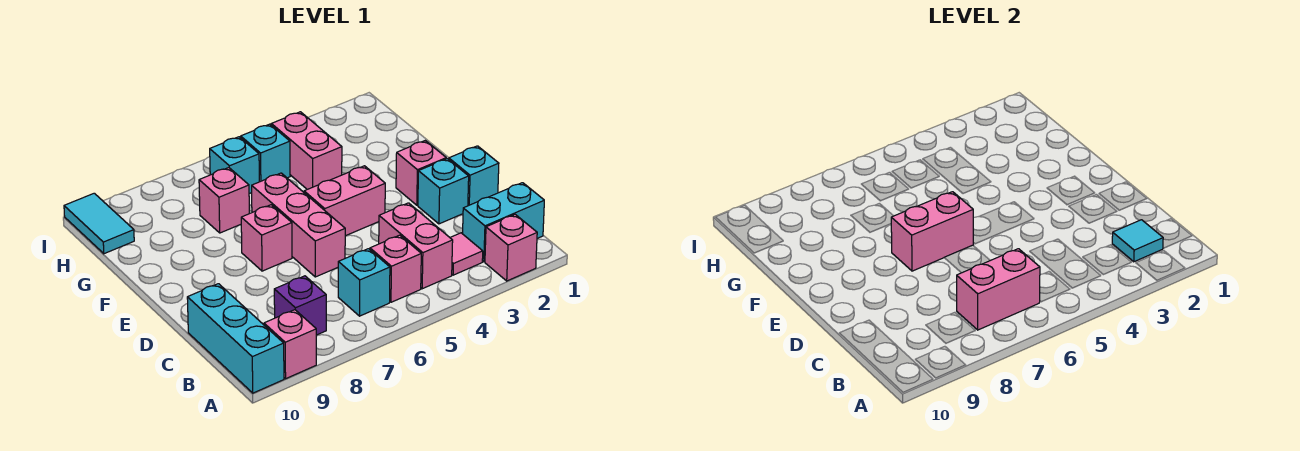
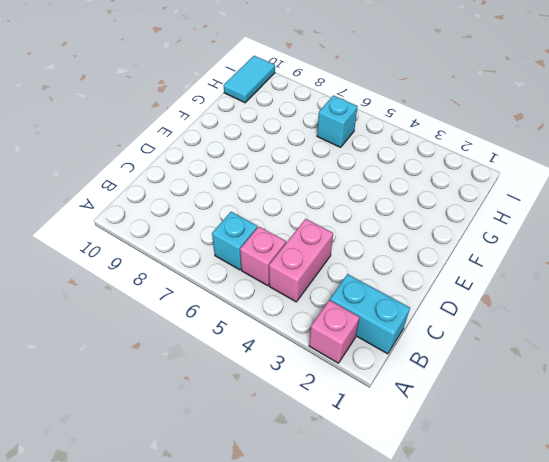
none -> pink brick A9 level 1
none -> cyan brick A10:C10 level 1
none -> pink tile B3 level 1

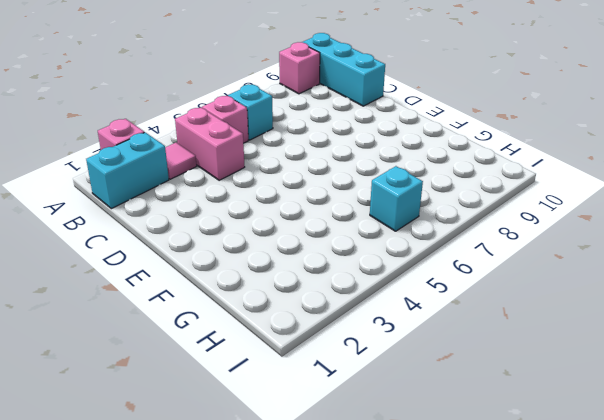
none -> purple brick B8 level 1
none -> cyan brick D1 level 1
none -> cyan brick D2 level 1

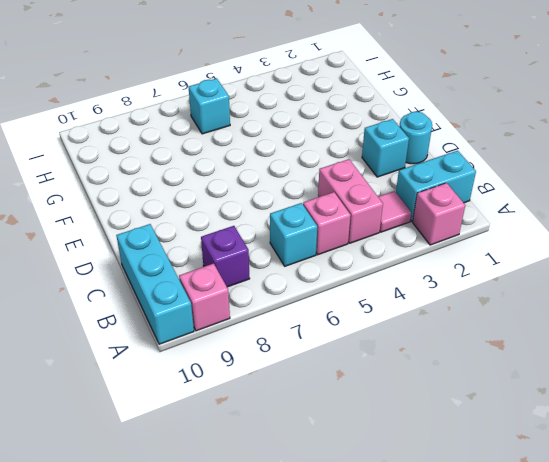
cyan round brick D1 level 1 -> cyan brick D1 level 1
none -> pink brick D6:F6 level 1
none -> pink brick E2 level 1
none -> pink brick E4:E5 level 1

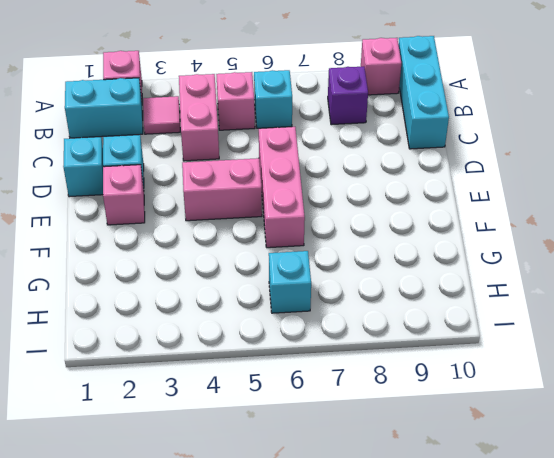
none -> pink brick E7 level 1
none -> pink brick G4:H4 level 1
none -> pink brick G7 level 1

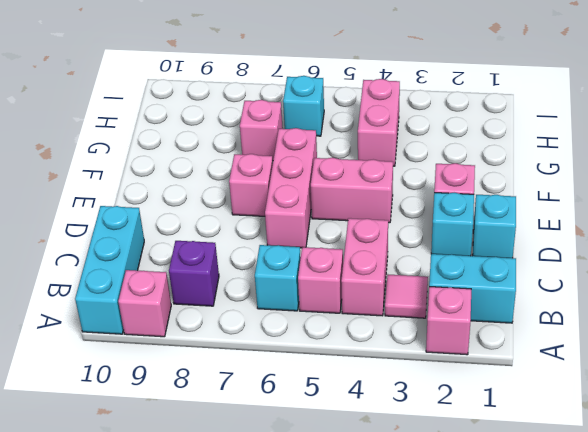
none -> cyan brick H5 level 1
none -> cyan tile H10:I10 level 1
none -> cyan tile B2 level 2

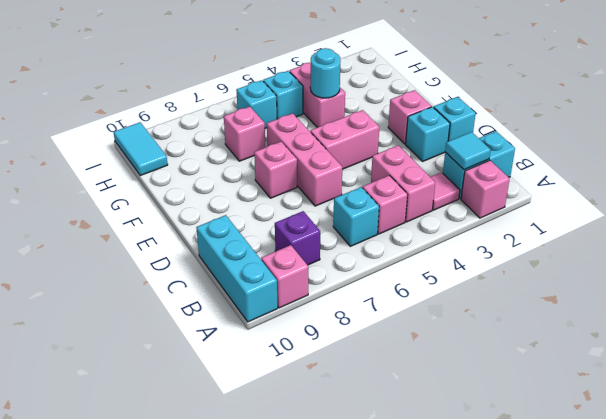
cyan round brick G4 level 2 -> none
none -> pink brick B6:B7 level 2
none -> pink brick E6:E7 level 2

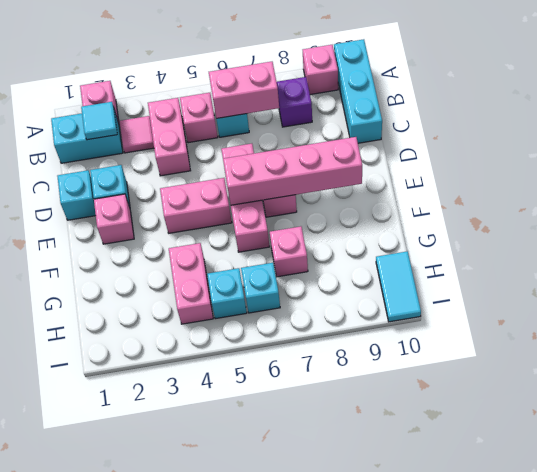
pink brick E6:E9 level 2 -> pink brick E6:E7 level 2

